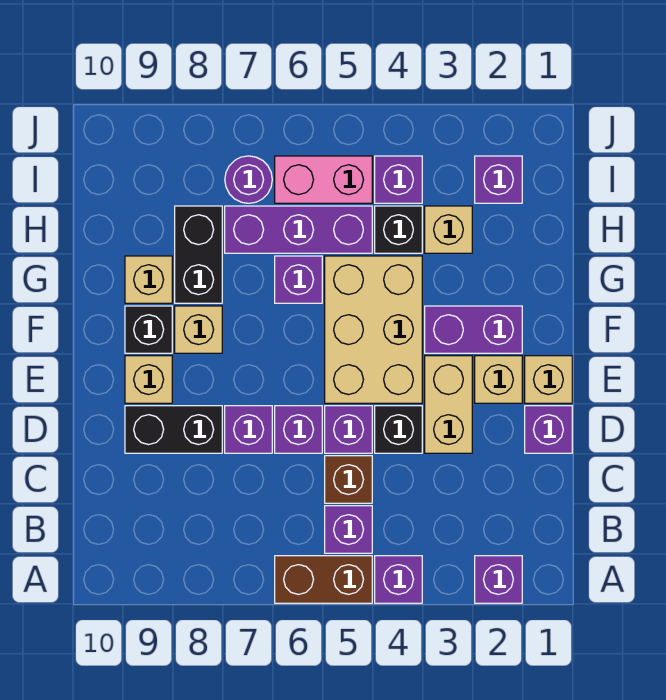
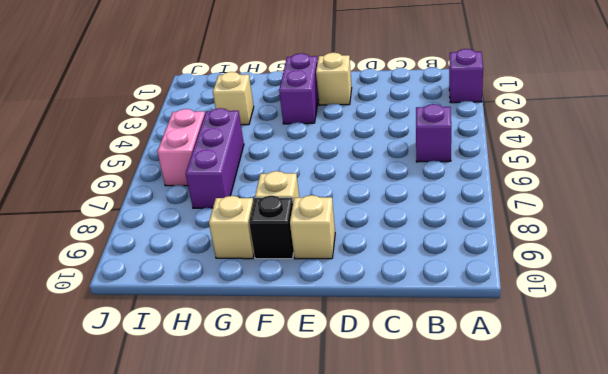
none -> purple brick A4 level 1
none -> brown brick A5:A6 level 1
none -> brown brick C5 level 1

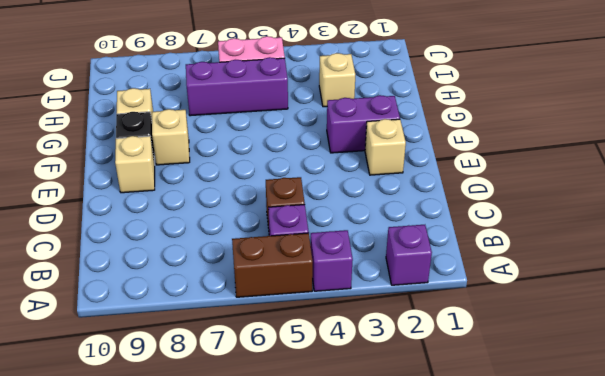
none -> purple brick D1 level 1
none -> tan brick D3:E3 level 1
none -> black brick D4 level 1

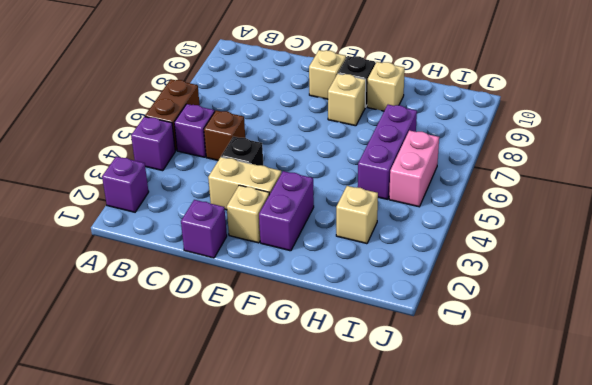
none -> purple brick D5 level 1
none -> purple brick D6 level 1
none -> purple brick D7 level 1

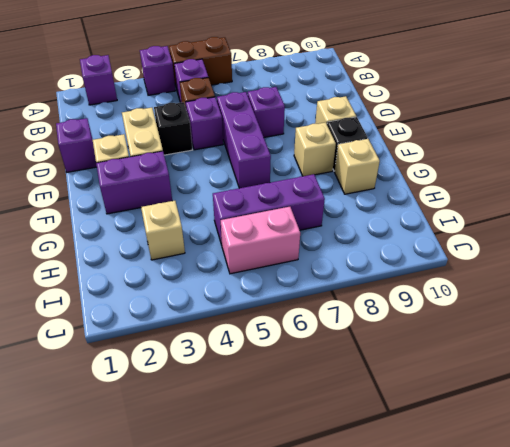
purple brick D6:F6 level 1 -> purple brick D6 level 1
none -> black brick D8:D9 level 1
none -> tan brick E1 level 1
none -> tan brick E4:G5 level 1

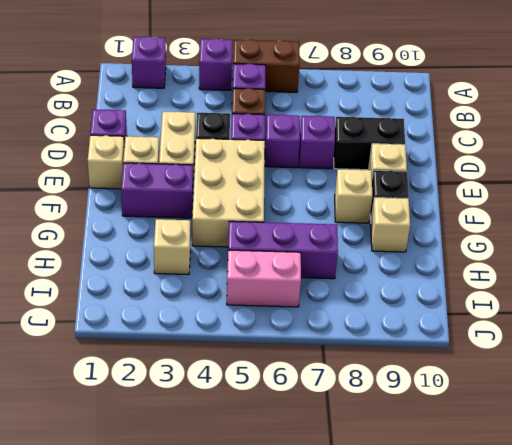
none -> purple brick G6 level 1
none -> black brick G8:H8 level 1
none -> black brick H4 level 1

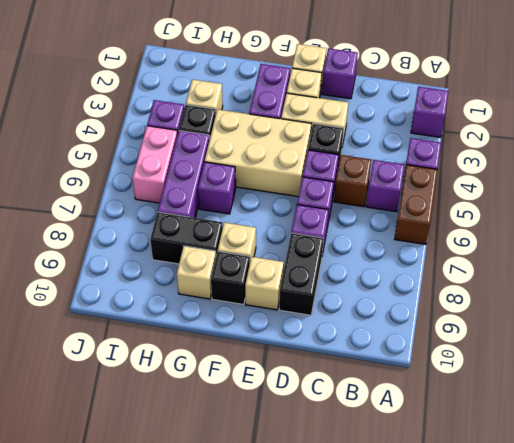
none -> purple brick I2 level 1
none -> purple round brick I7 level 1

